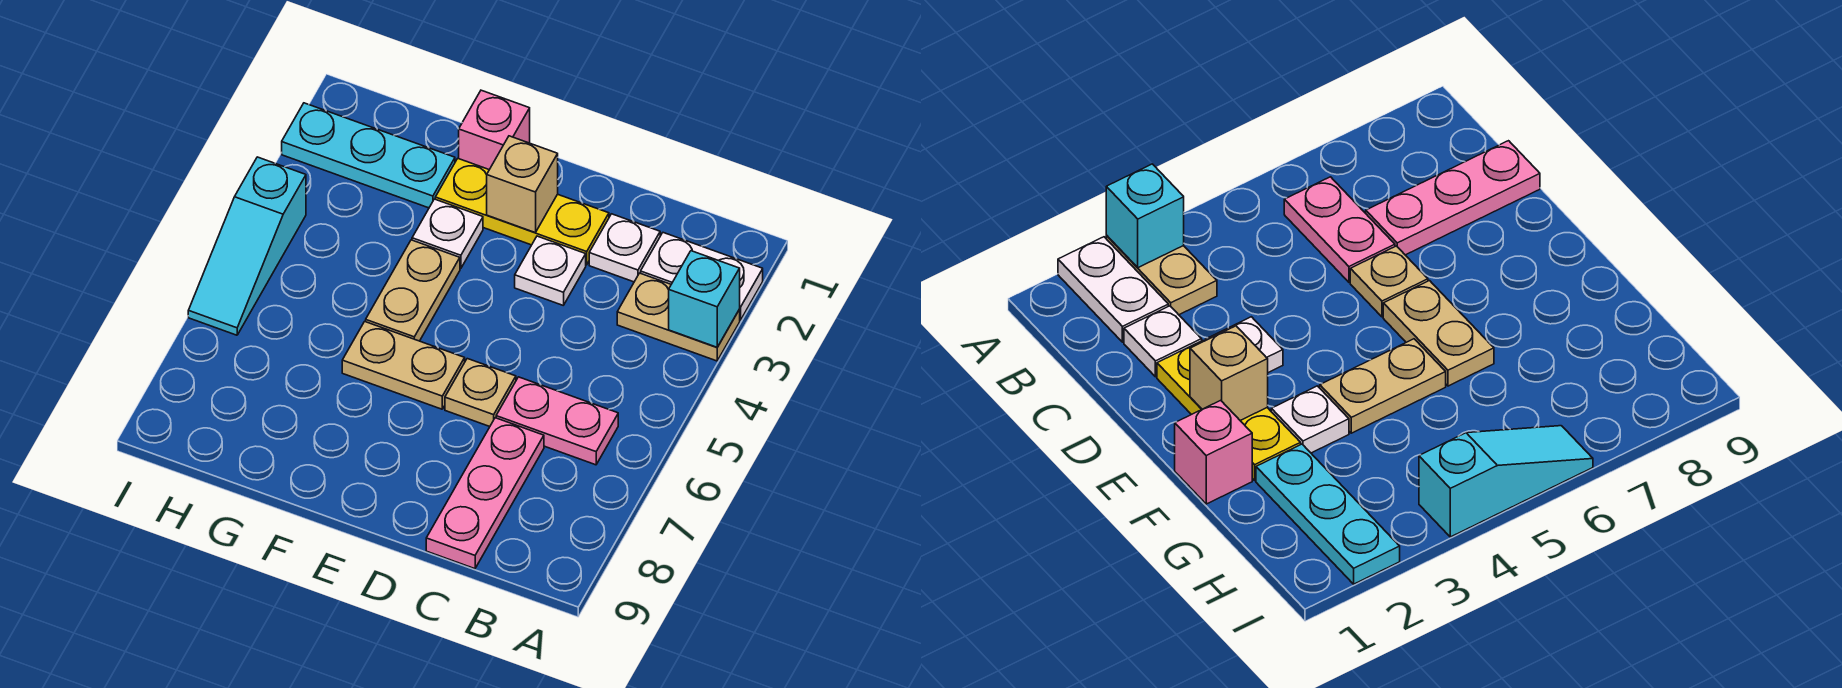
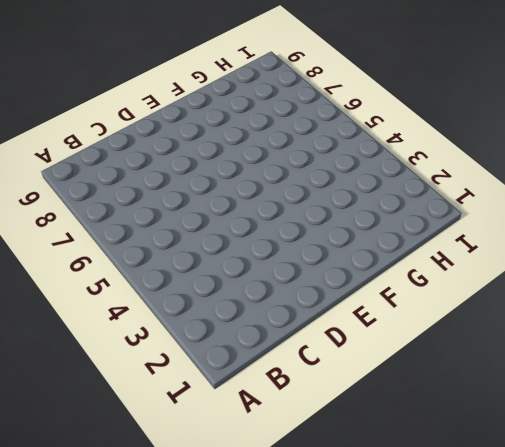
none -> white plate A2:B2 level 1
none -> tan plate A3:B3 level 1
none -> pink plate B6:C6 level 1

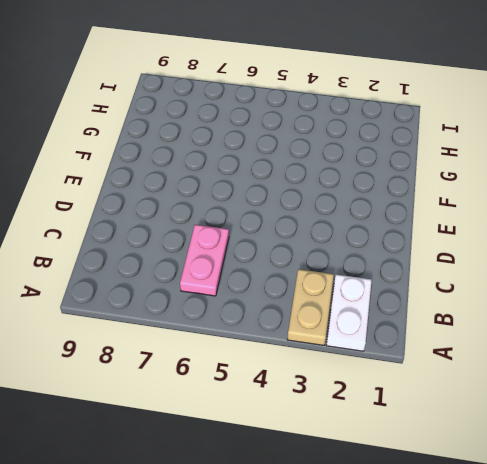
none -> white plate C2 level 1
none -> pink plate C7:C9 level 1
none -> yellow plate D2:F2 level 1

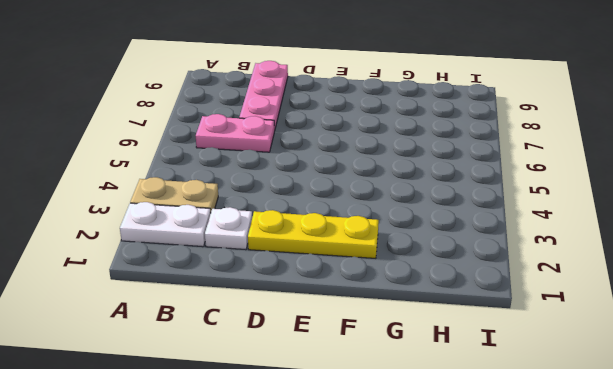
none -> white plate D3 level 1
none -> tan plate D6 level 1
none -> tan plate E6:F6 level 1

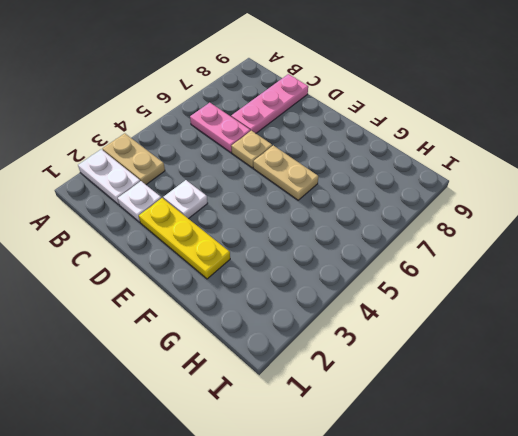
none -> pink brick F1 level 1
none -> white plate F3 level 1
none -> tan plate F4:F5 level 1

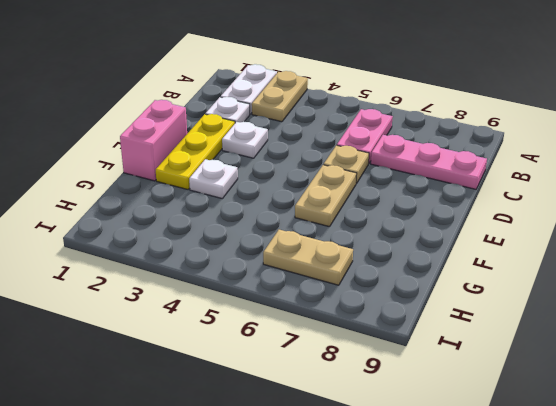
pink brick E1:F1 level 1 -> pink brick F1 level 1
tan plate H6:H7 level 1 -> tan plate F4:F5 level 1
none -> cyan plate G2:I2 level 1
none -> cyan slope I4:I6 level 1 top 4
none -> cyan brick A3 level 2

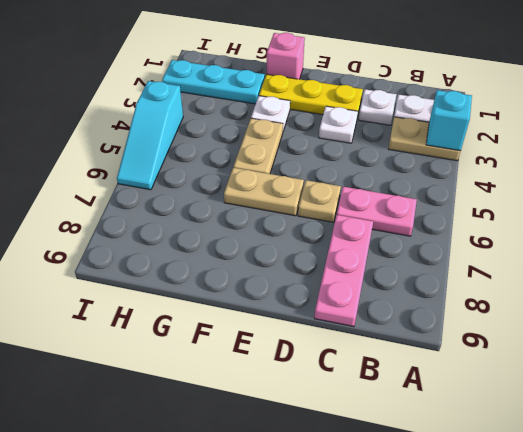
none -> tan brick E2 level 2

